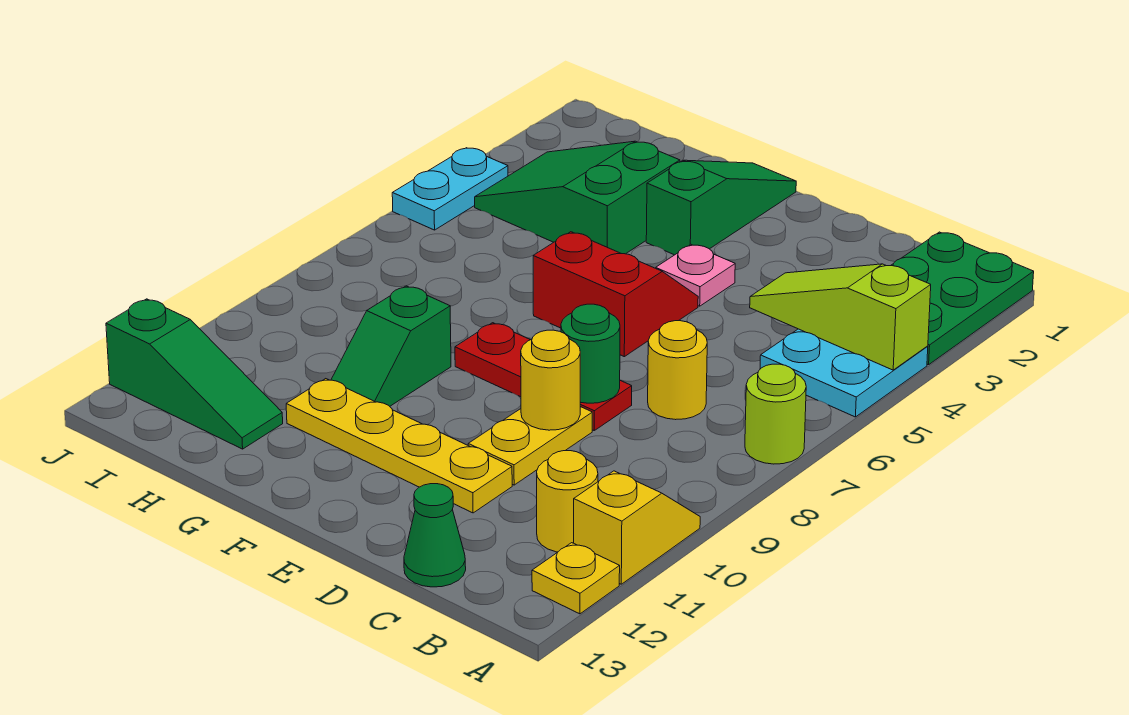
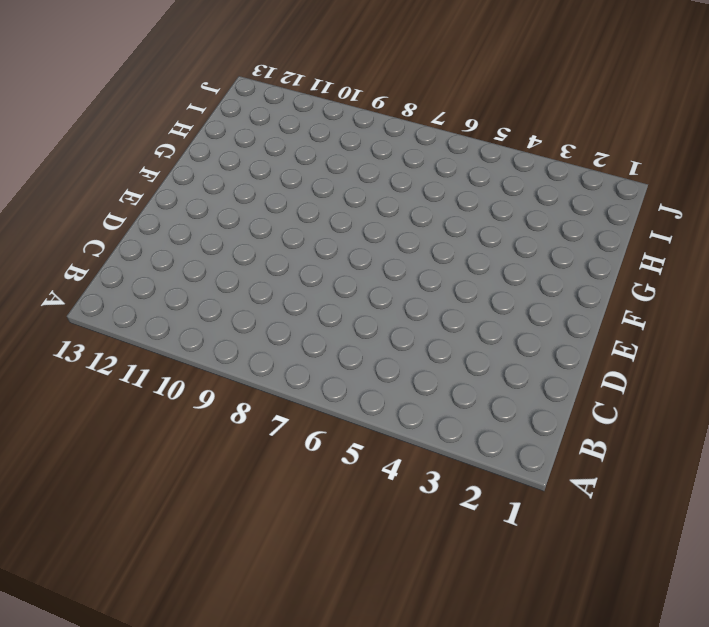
none -> green plate A1:B3 level 1
none -> cyan plate A4:B5 level 1
none -> lime round brick A7 level 1

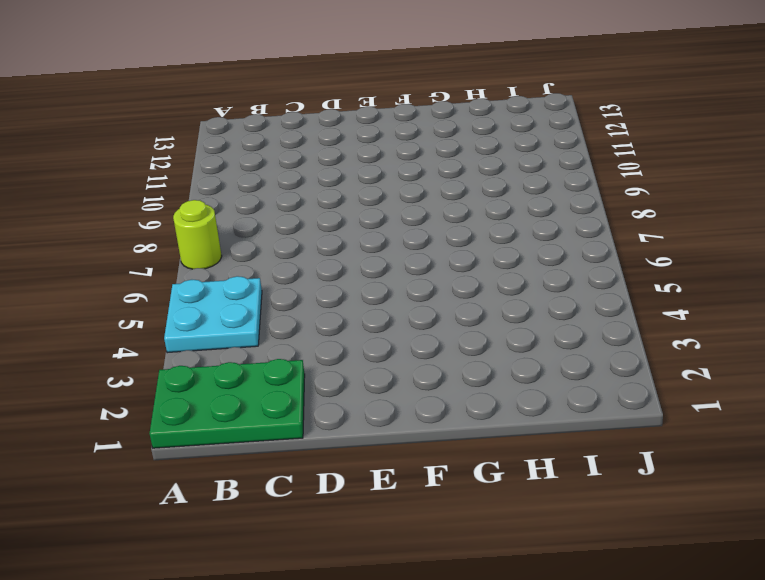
green plate A1:C2 level 1 -> green plate A1:B3 level 1
none -> yellow slope A10:A11 level 1 top 11
none -> yellow plate A12 level 1
none -> yellow round brick B11 level 1

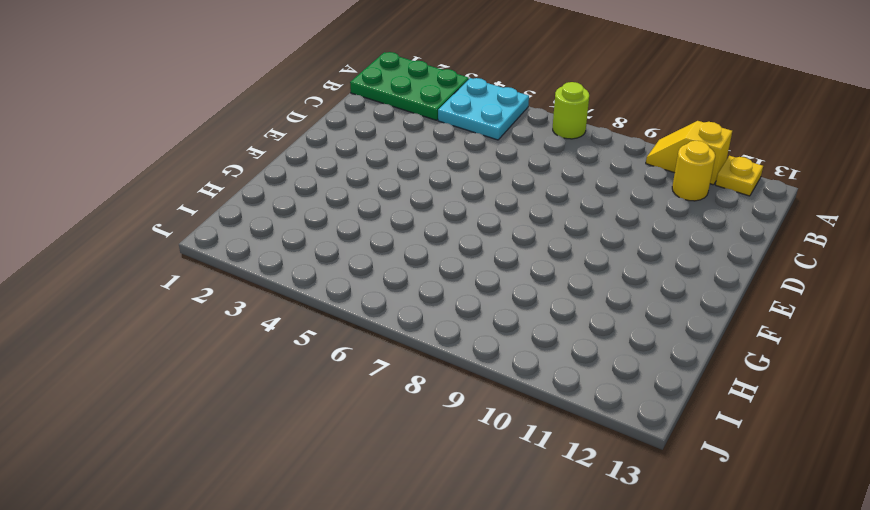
none -> yellow round brick C7 level 1
none -> green cone C13 level 1
none -> red plate D8:F8 level 1

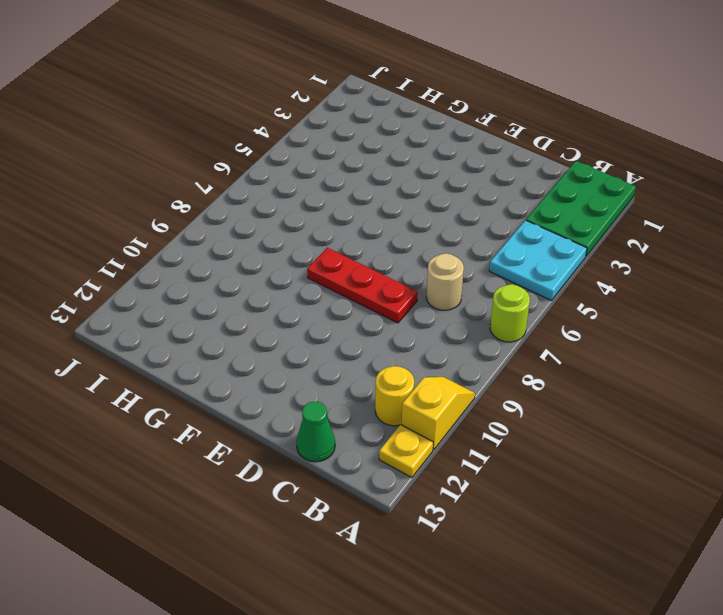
tan round brick C7 level 1 -> yellow round brick C7 level 1
none -> yellow plate D9:D10 level 1
none -> yellow plate D11:G11 level 1
none -> pink plate E4 level 1

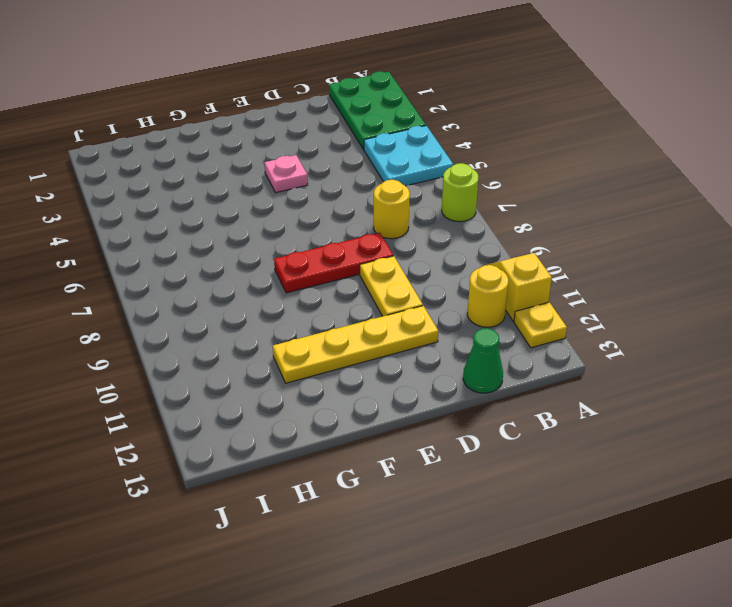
none -> red slope E5:F6 level 1 top 6
none -> green slope F1:F3 level 1 top 3
none -> green slope G3:I4 level 1 top G

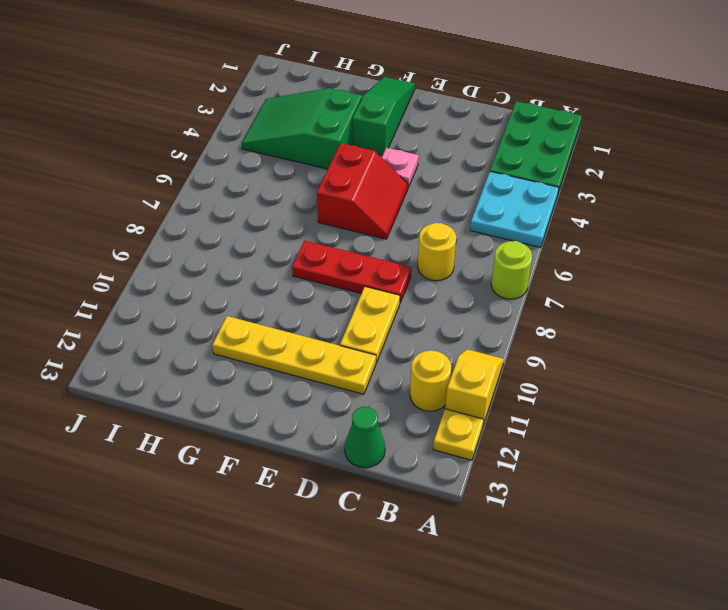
red slope E5:F6 level 1 top F -> red slope E5:F6 level 1 top 6
none -> green slope G9:G10 level 1 top 9
none -> green slope H12:J12 level 1 top J
none -> cyan plate J4:J5 level 1

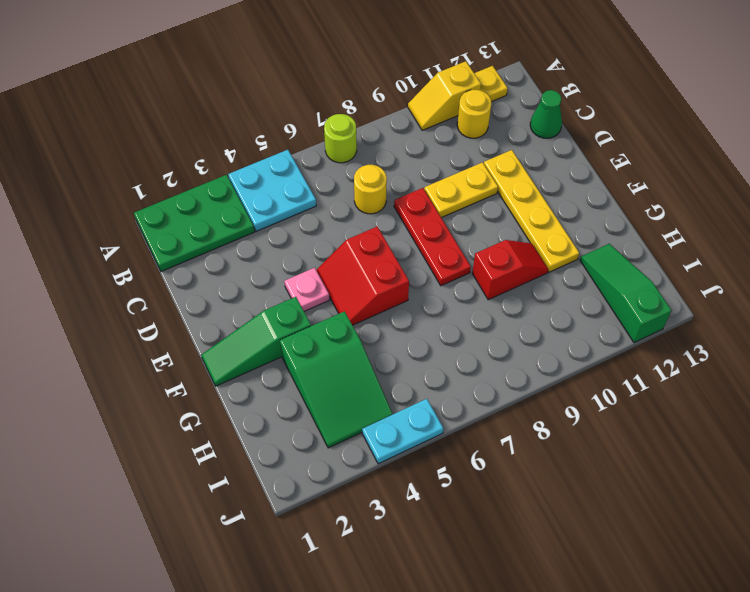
red slope G9:G10 level 1 top 9 -> green slope G9:G10 level 1 top 9
none -> lime slope A4:C4 level 2 top A
none -> green round brick D8 level 2
none -> yellow round brick D9 level 2

